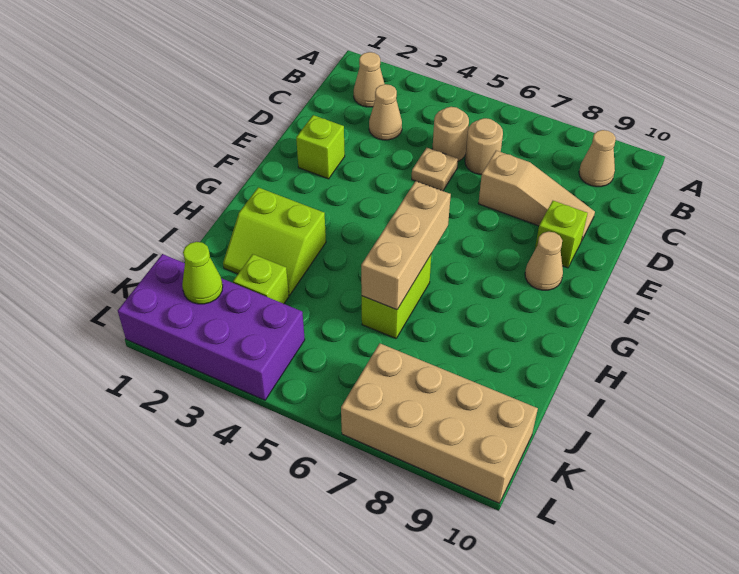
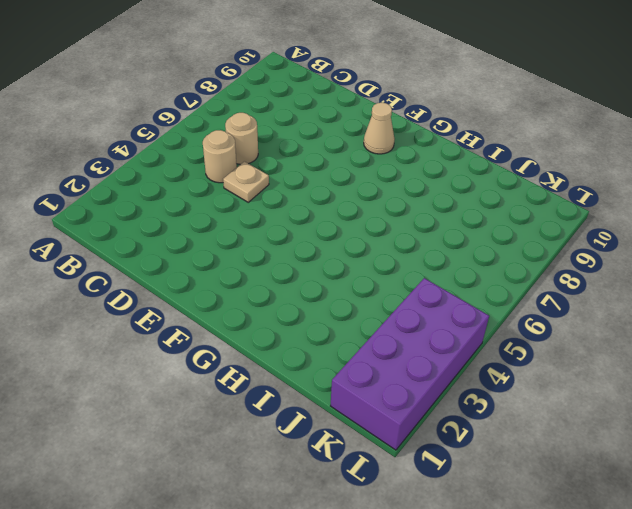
none -> tan cone B2 level 1
none -> tan cone B9 level 1
none -> tan cone C3 level 1

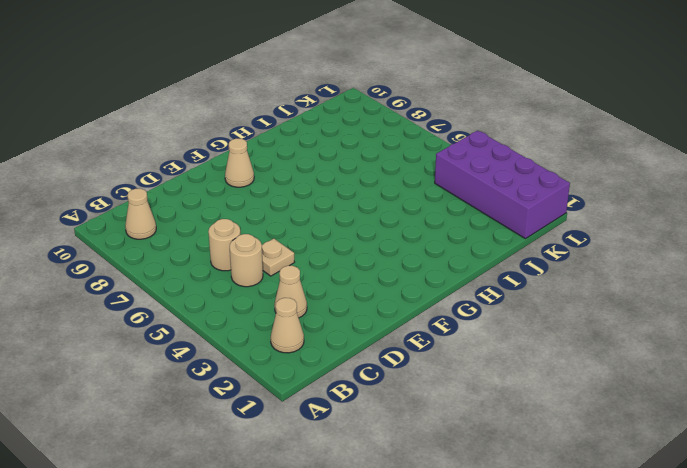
none -> tan slope D7:D9 level 1 top 7
none -> lime brick E2 level 1
none -> lime brick E9 level 1

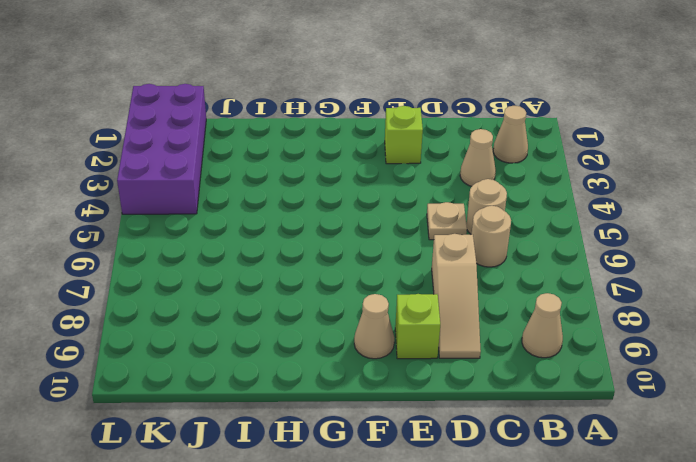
none -> lime slope H2:I3 level 1 top H
none -> lime brick H6:I6 level 1
none -> lime brick J3 level 1

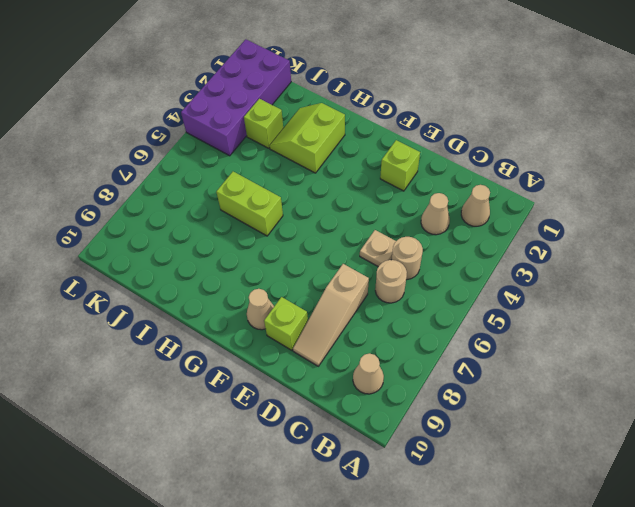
none -> tan brick K7:L10 level 1
none -> tan brick G6:I6 level 2
none -> lime cone K2 level 2

